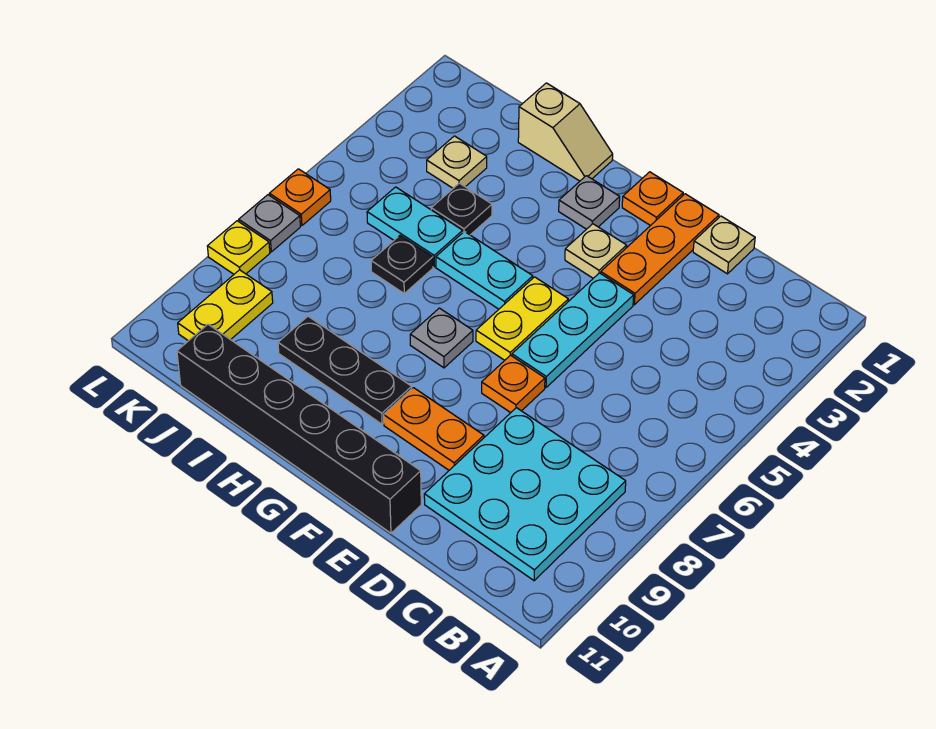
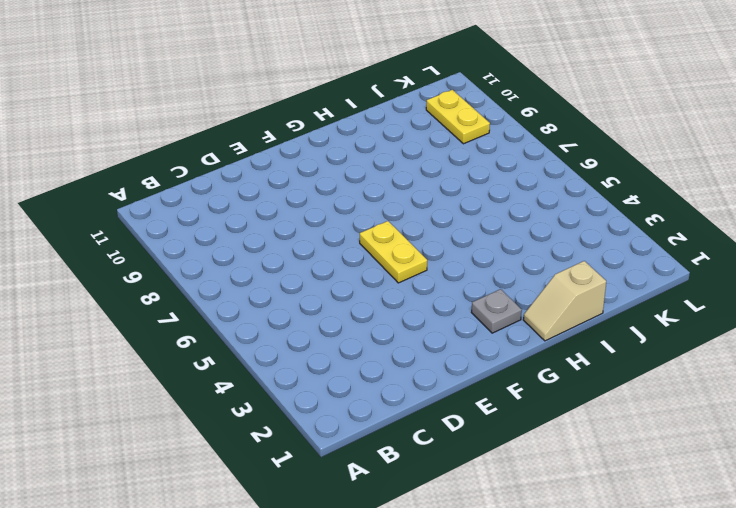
none -> cyan plate B8:D10 level 1
none -> tan plate D1 level 1
none -> orange plate E1:E3 level 1

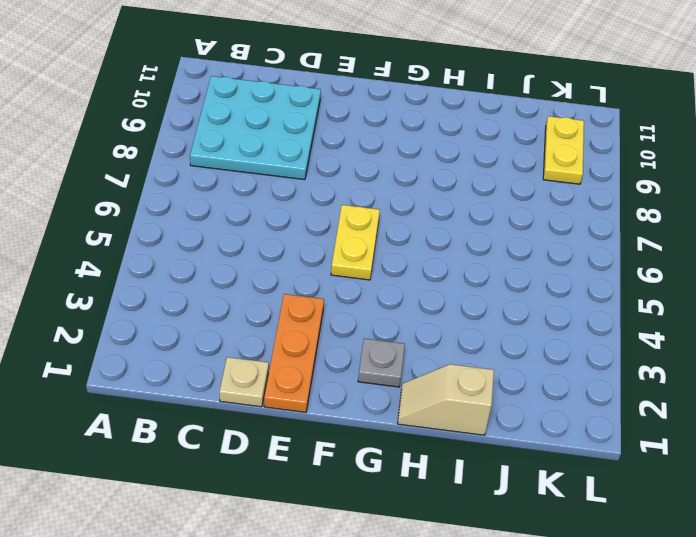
none -> cyan plate E4:E6 level 1
none -> orange plate E7 level 1
none -> orange plate E9:F9 level 1

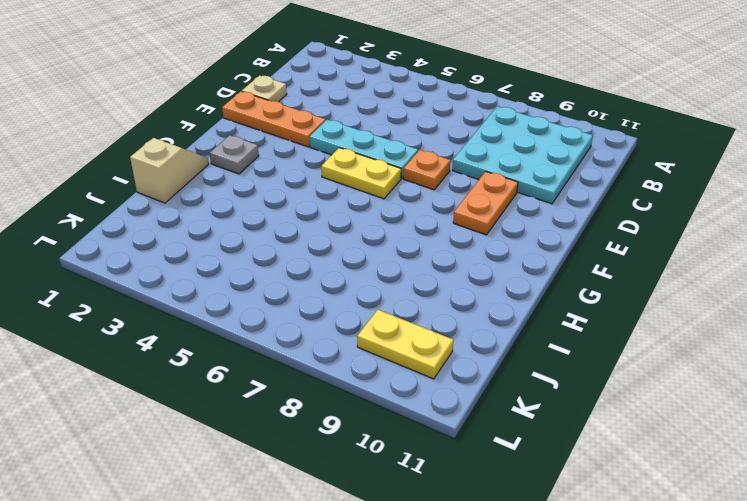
none -> black brick E11:J11 level 1
none -> orange plate F1 level 1
none -> tan plate F3 level 1

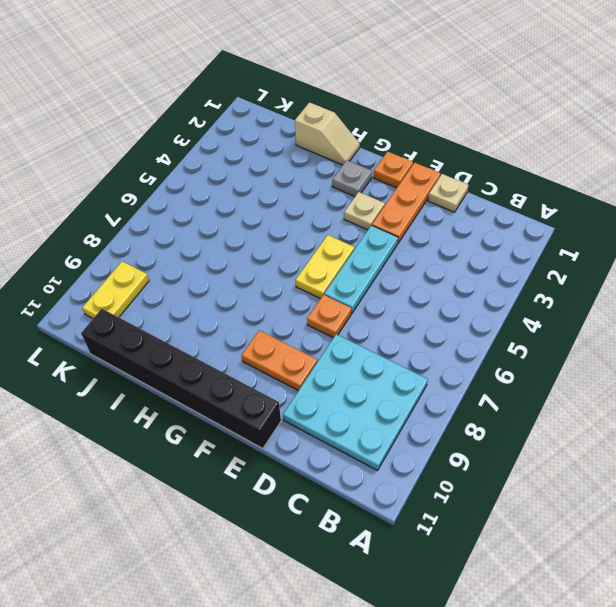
none -> cyan plate G5:H5 level 1
none -> grey plate G7 level 1
none -> black plate G9:I9 level 1

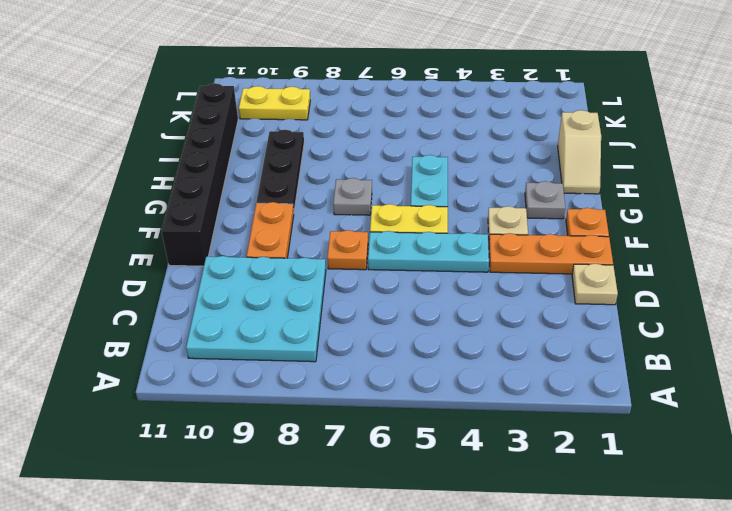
none -> black plate I4 level 1
none -> cyan plate I5:J5 level 1
none -> black plate I6 level 1

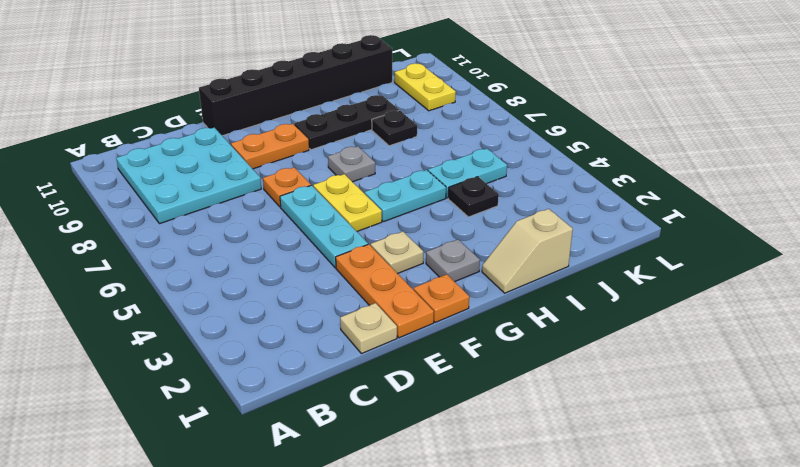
black plate I8 level 1 -> black plate I6 level 1
none -> tan plate J3 level 1
none -> orange plate L6 level 1
none -> grey plate L7 level 1

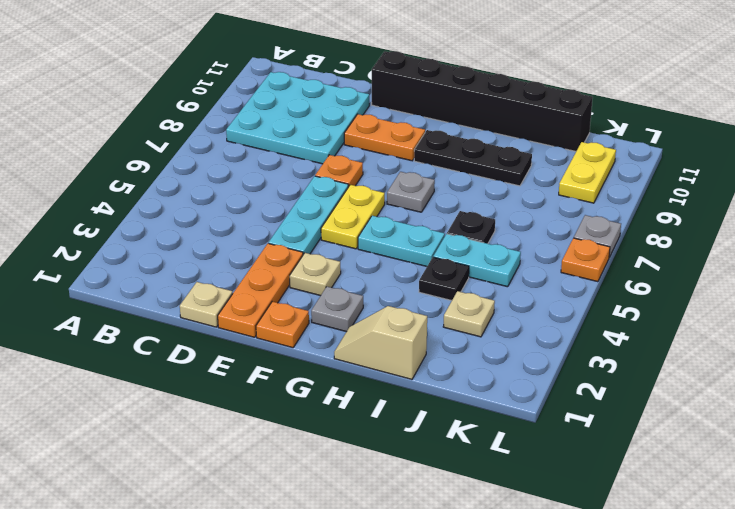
none -> yellow plate L8 level 1

